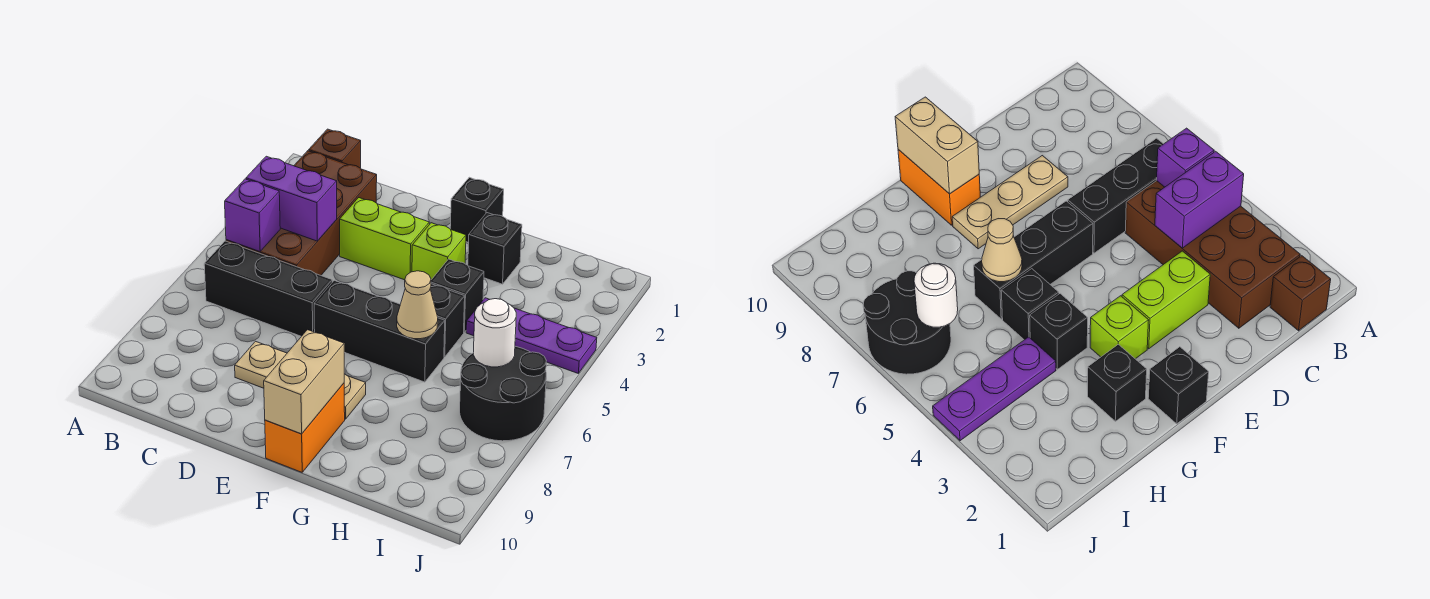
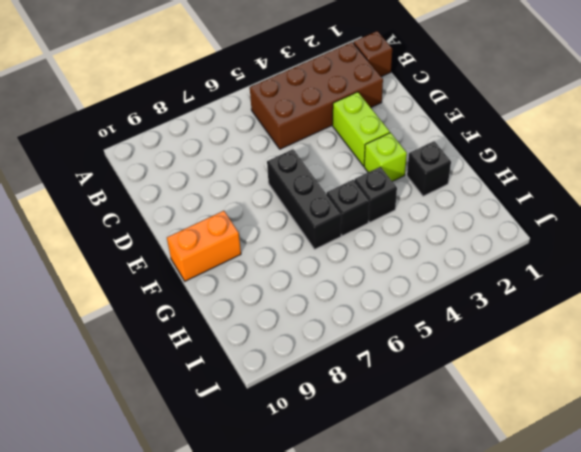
none -> black brick B6:D6 level 1
none -> tan plate D8:F8 level 1
none -> black brick F1 level 1

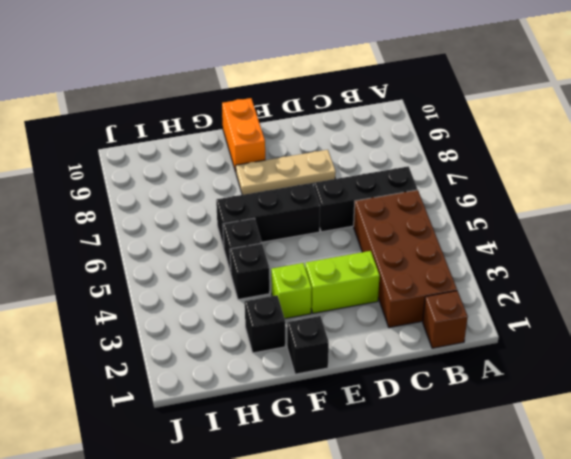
none -> purple plate H4:J4 level 1
none -> black round brick I6:J7 level 1
none -> purple brick B4:C4 level 2

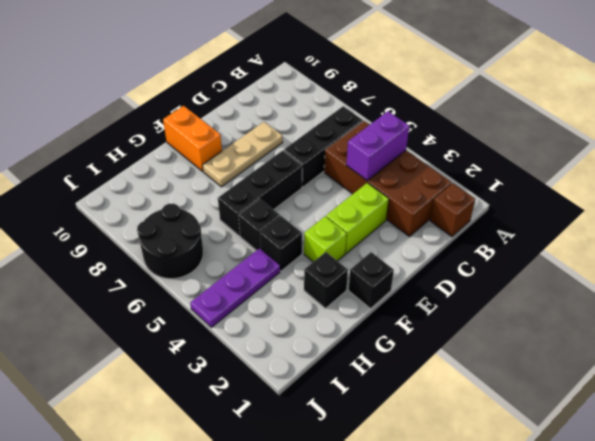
none -> purple brick B5 level 2
none -> tan brick F9:F10 level 2
none -> tan cone G6 level 2

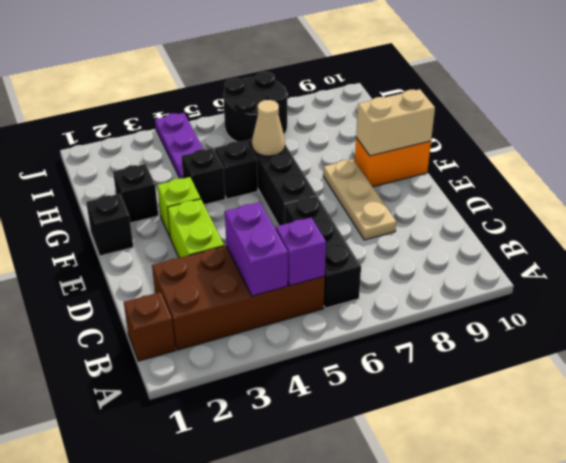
none -> white round brick I6 level 2

